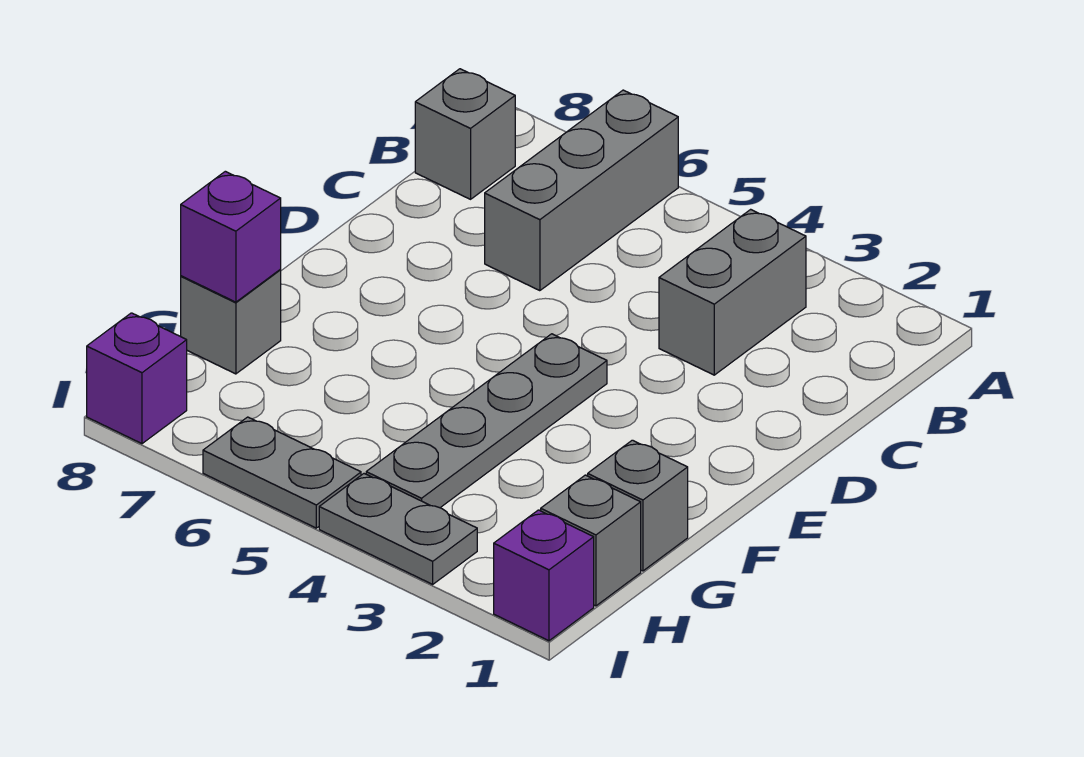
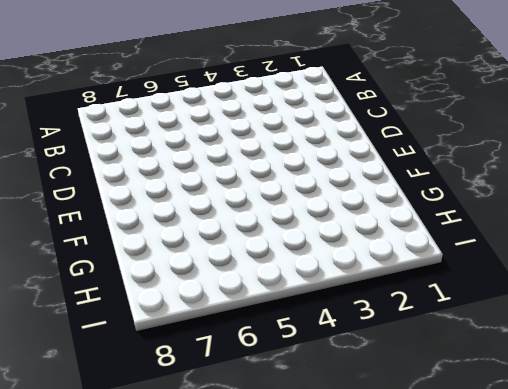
none -> grey brick A6:C6 level 1
none -> grey brick B3:C3 level 1
none -> grey brick B8 level 1

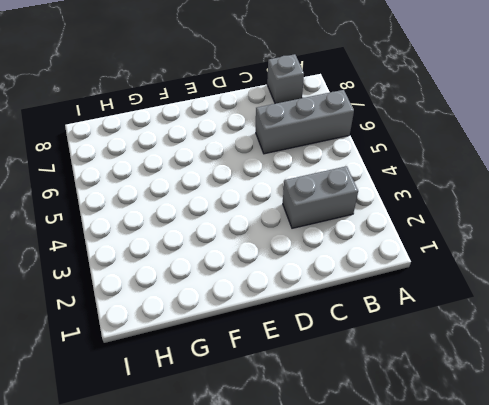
none -> grey plate E4:H4 level 1
none -> grey brick G1 level 1
none -> grey brick G8 level 1

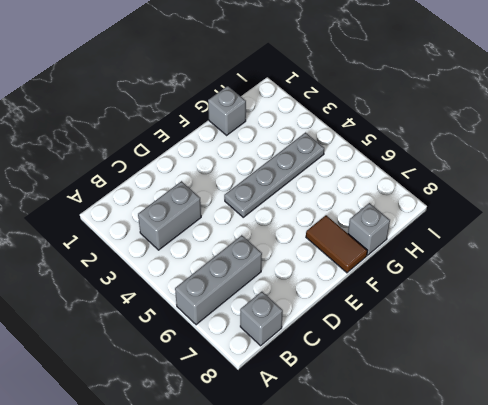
brown tile F7:F8 level 1 -> none
none -> grey brick H1 level 1
none -> purple brick I1 level 1
none -> grey plate I3:I4 level 1

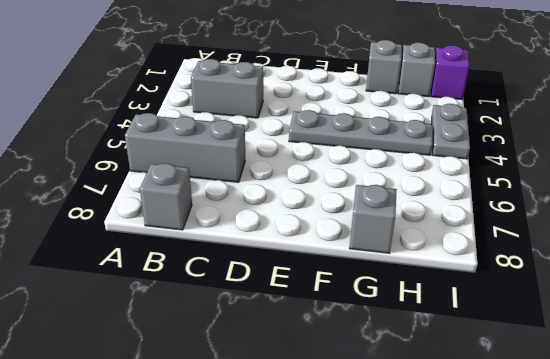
none -> grey plate I5:I6 level 1
none -> purple brick I8 level 1
none -> purple brick G8 level 2

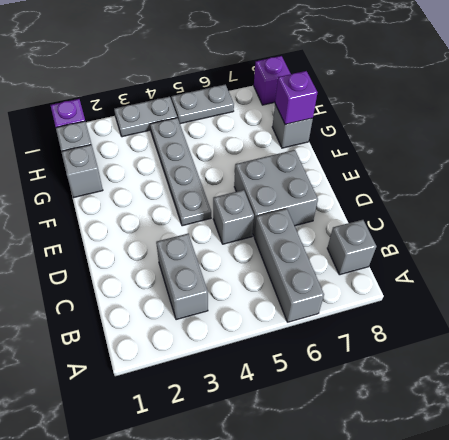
grey brick D5 level 1 -> none
grey brick D6:E7 level 1 -> none

